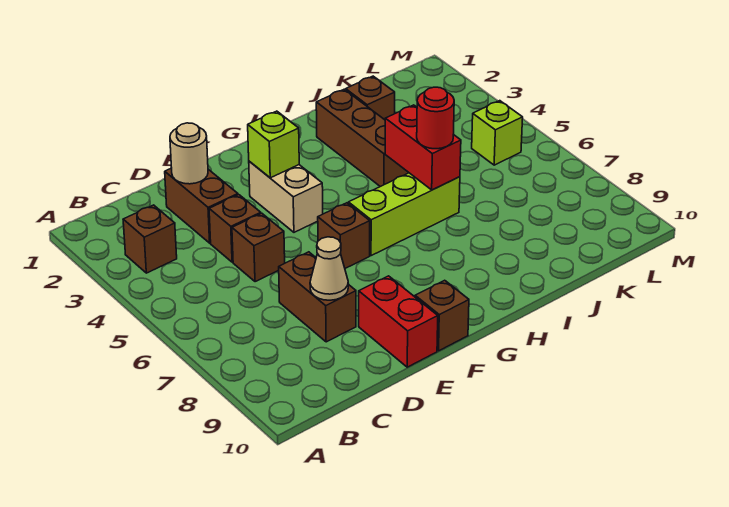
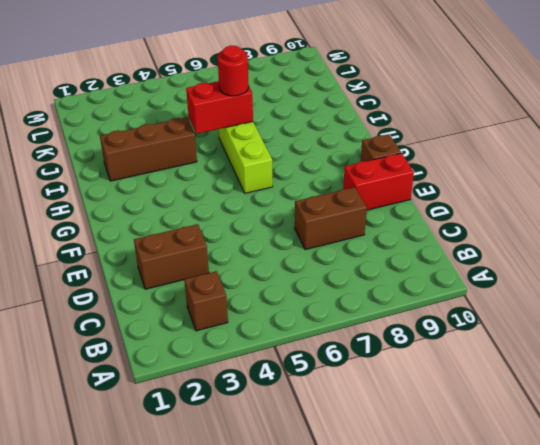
none -> brown brick D4 level 1
none -> brown brick D5 level 1
none -> tan brick F3:F4 level 1

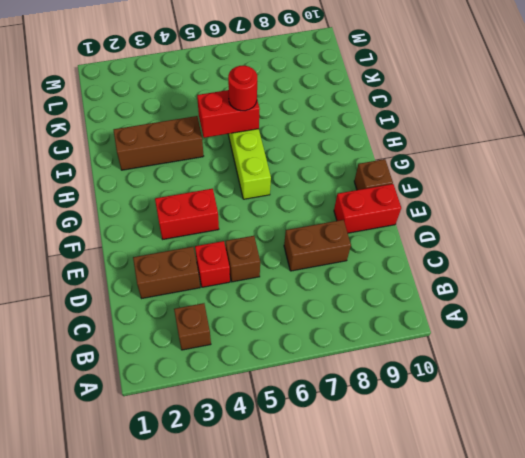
red brick D4 level 1 -> brown brick D4 level 1
red brick F3:F4 level 1 -> tan brick F3:F4 level 1
none -> brown brick F6 level 1
none -> brown brick J2 level 1
none -> lime brick L5 level 1

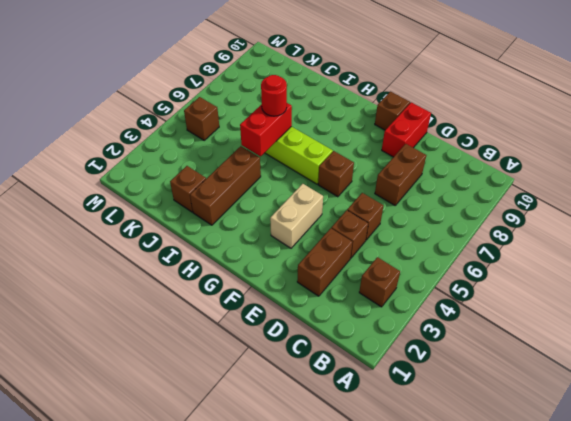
brown brick L5 level 1 -> lime brick L5 level 1
none -> tan round brick D2 level 2
none -> tan cone D8 level 2
none -> lime brick F3 level 2

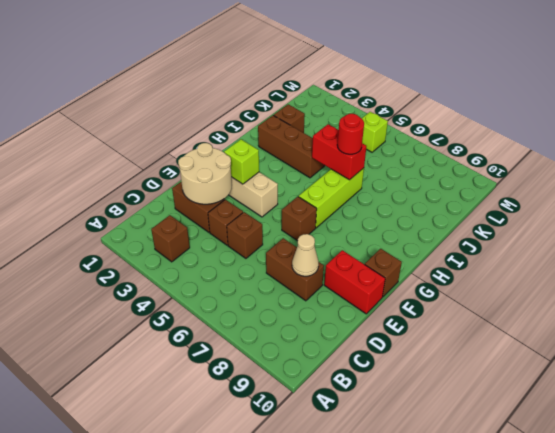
tan round brick D2:E3 level 2 -> tan round brick D2 level 2

